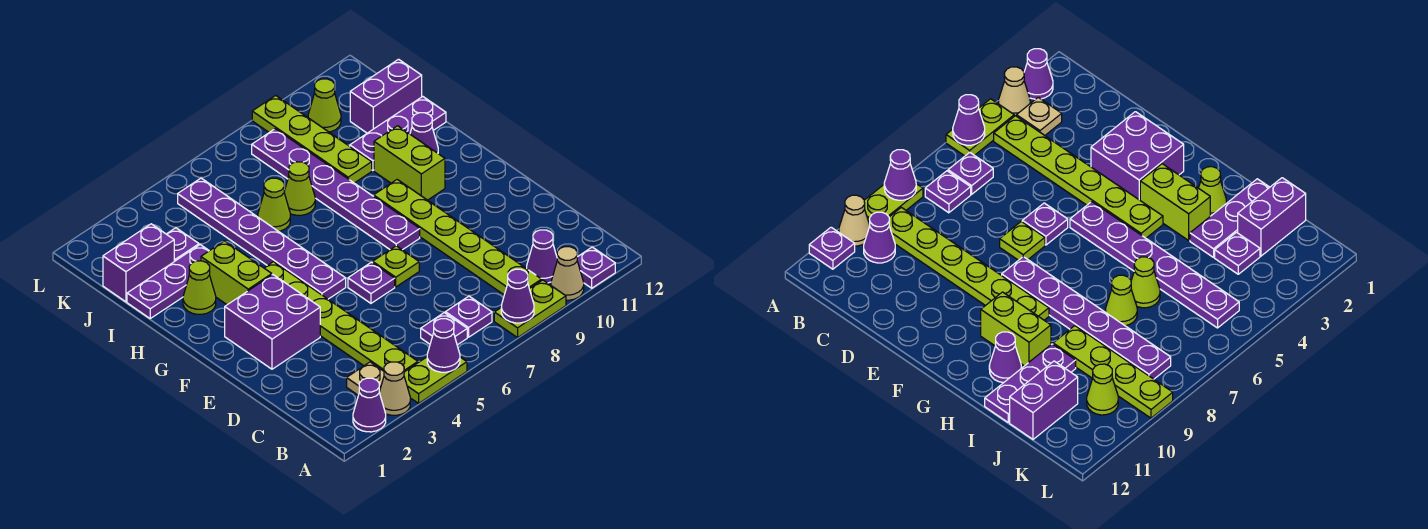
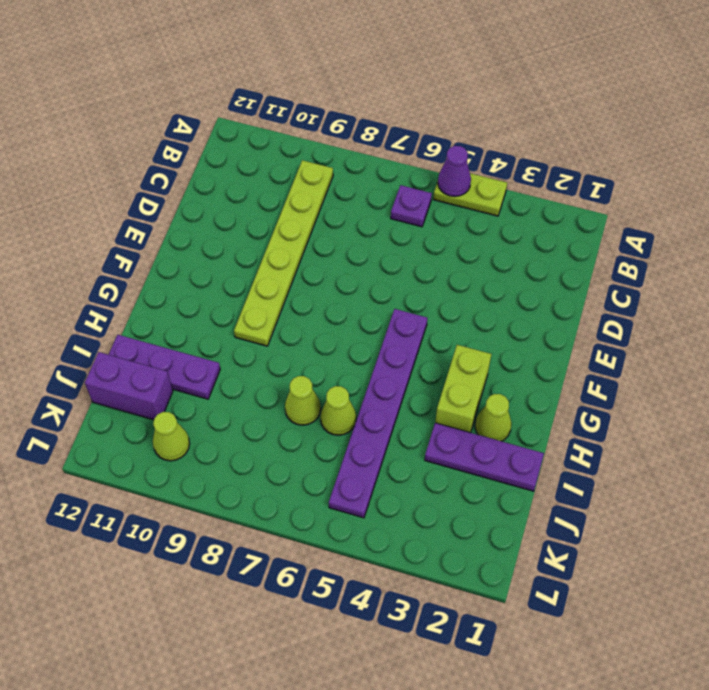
none -> purple cone A2 level 1
none -> tan cone A3 level 1
none -> lime plate A8:A9 level 1
none -> tan cone A10 level 1

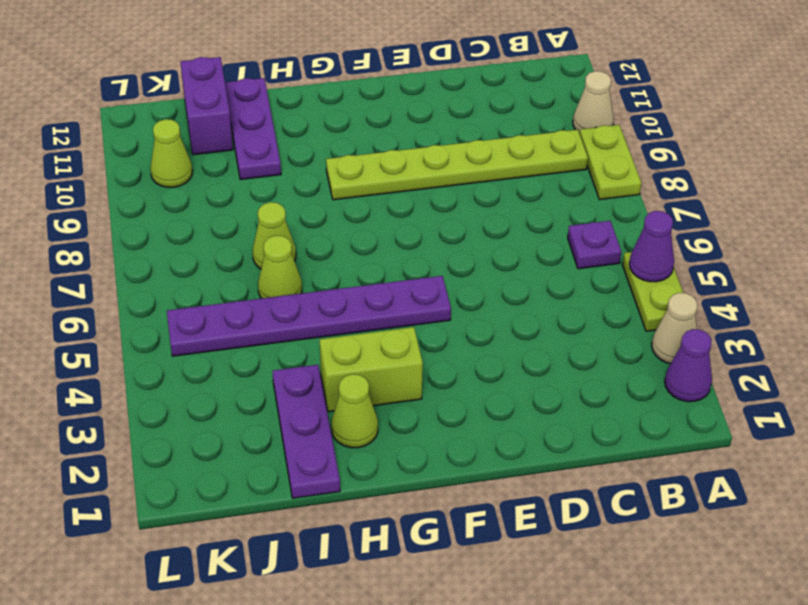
none -> purple plate A11 level 1
none -> tan plate B3 level 1
none -> lime plate B4:G4 level 1
none -> purple plate B7 level 1

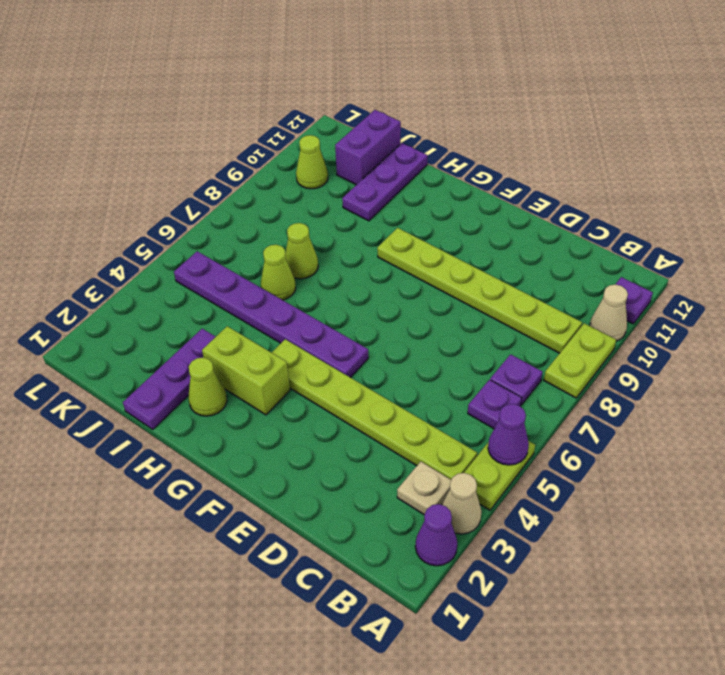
none -> purple cone B10 level 1
none -> purple brick E2:F3 level 1
none -> purple plate E6 level 1
none -> lime plate E7 level 1

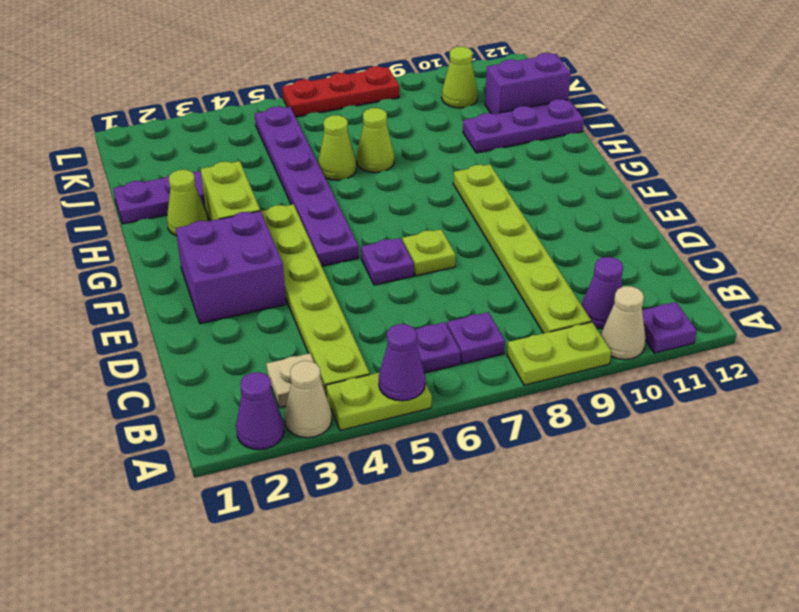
red plate L6:L8 level 1 -> none
none -> purple plate F8:K8 level 1
none -> lime brick G10:H10 level 1
none -> purple cone H11 level 1
none -> lime plate I9:L9 level 1

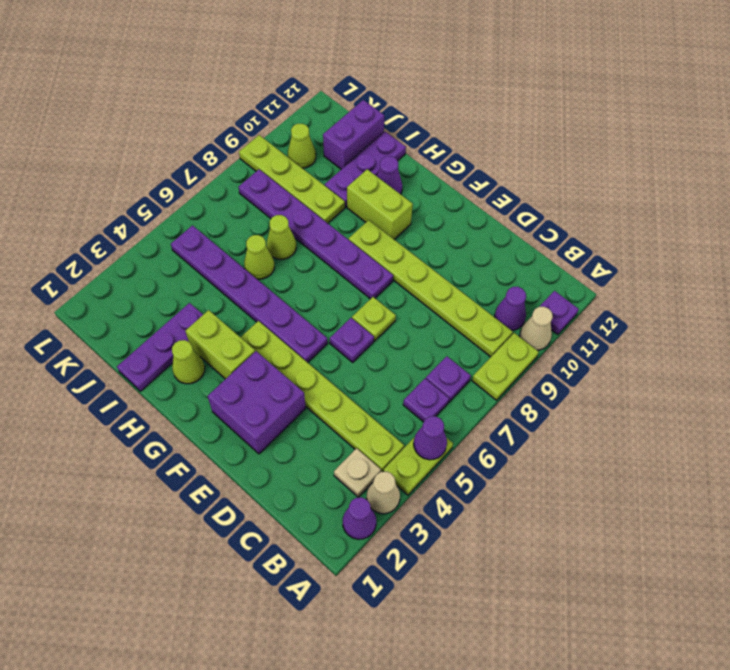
none -> purple brick J1:J2 level 1
none -> purple plate J3 level 1
none -> purple cone A8 level 2

